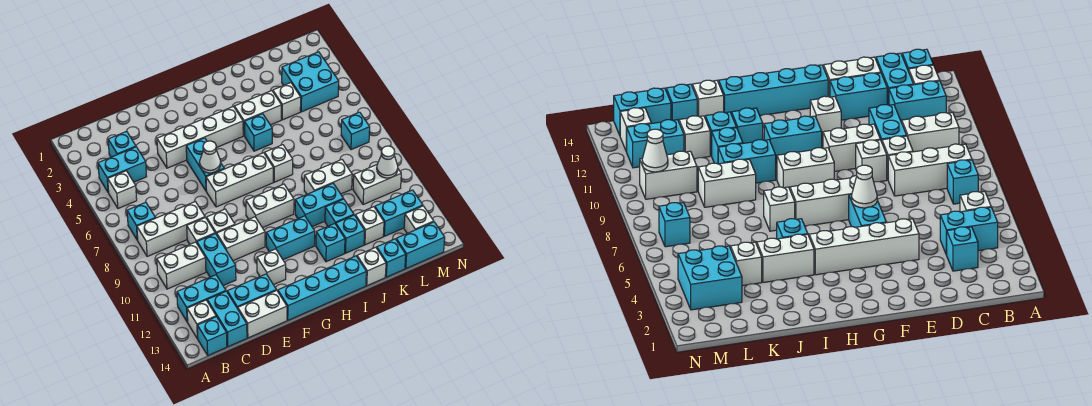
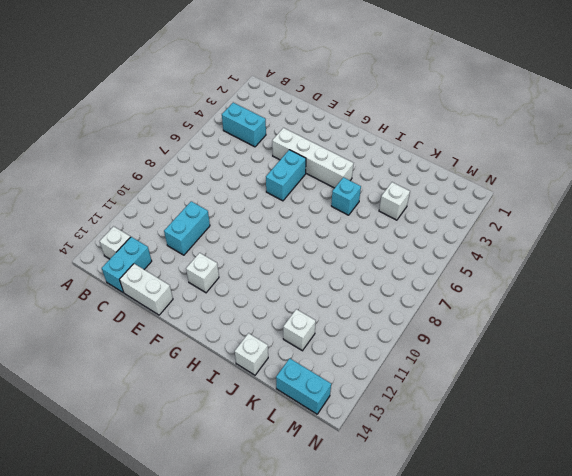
none -> white brick B5 level 1
none -> cyan brick B7 level 1
none -> white brick B8:D8 level 1
none -> white brick B10:C10 level 1

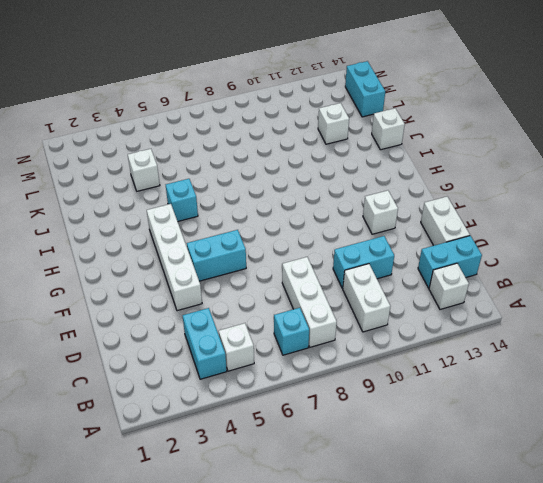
none -> cyan brick B12:C12 level 1
none -> cyan brick B14 level 1
none -> cyan brick C3 level 1
none -> white brick D9 level 1

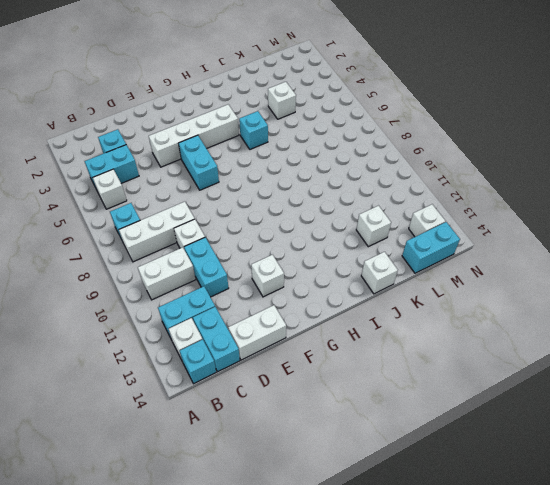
none -> cyan brick D13:E13 level 1
none -> white brick E9 level 1
none -> white brick E10:F10 level 1
none -> white brick F7:H7 level 1

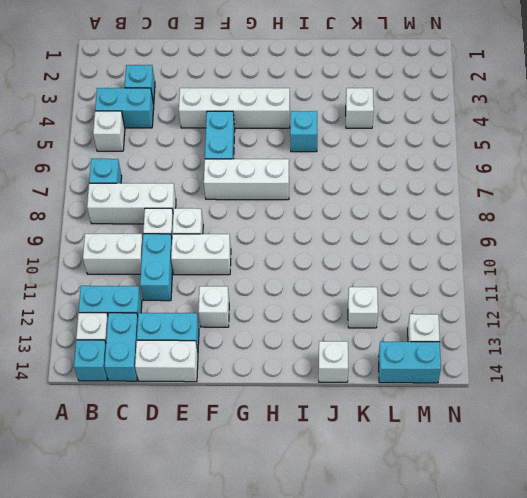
none -> cyan brick F14:I14 level 1
none -> white brick G9:H9 level 1
none -> cyan brick G11:H11 level 1
none -> white brick I4:J4 level 1

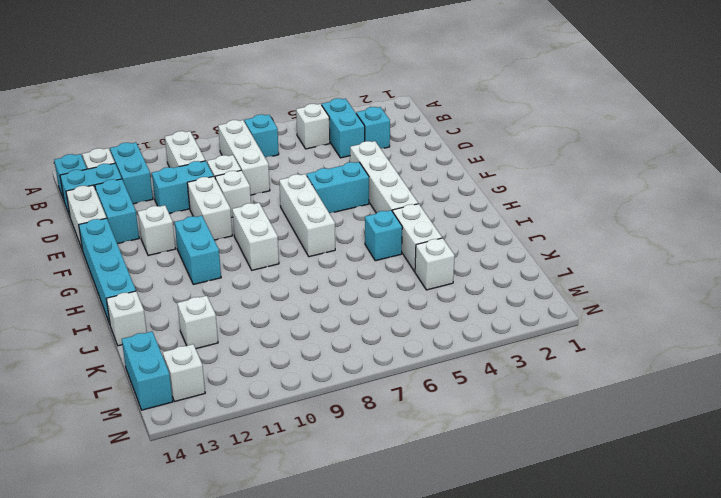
none -> white brick I7 level 1
none -> cyan brick I10:J10 level 1
none -> cyan brick I12 level 1
none -> white brick J9:K9 level 1

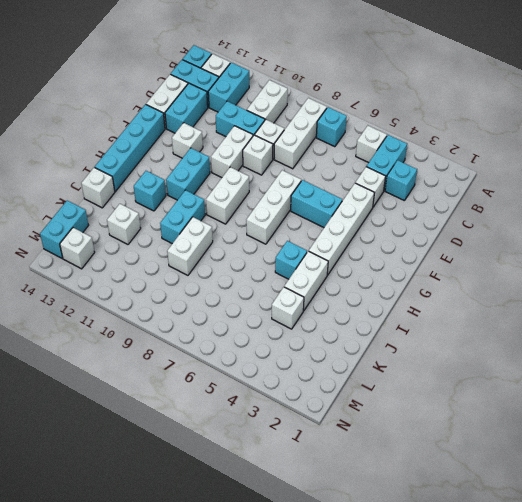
white brick D4 level 1 -> white brick I7 level 1
none -> cyan brick J11 level 1
none -> cyan brick J12 level 1
none -> cyan brick K14 level 1
none -> cyan brick L3:M4 level 1

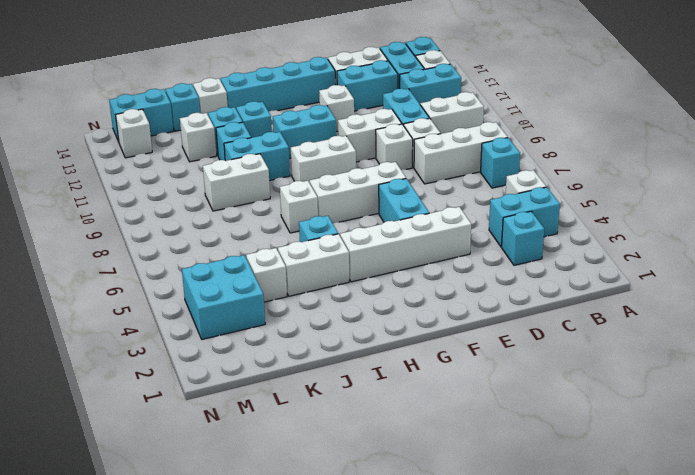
none -> white brick L10:M10 level 1
none -> cyan brick L12:M12 level 1
none -> cyan brick M7 level 1
none -> white cone F6 level 2

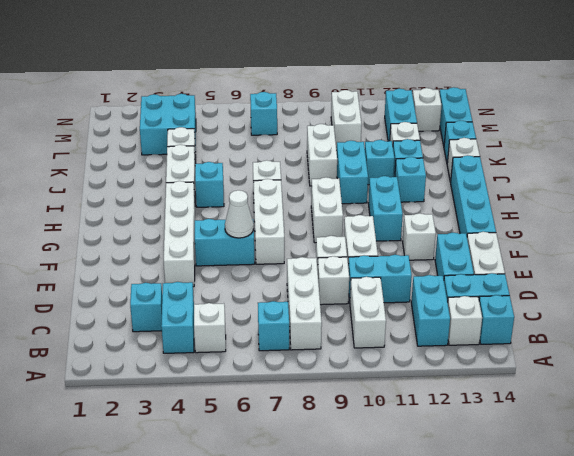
none -> white cone M10 level 2

